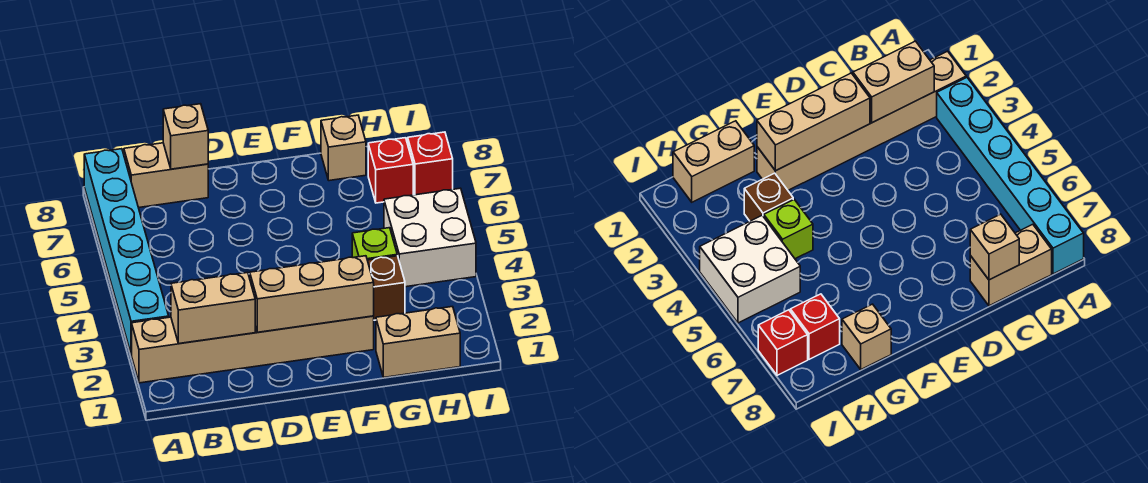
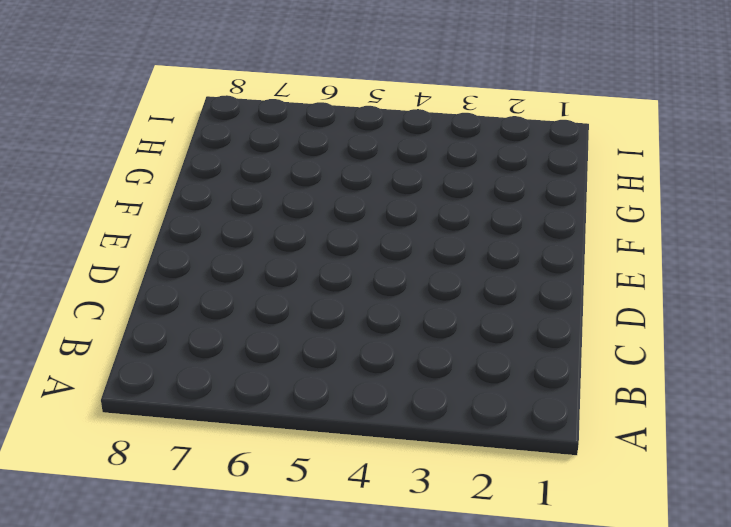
none -> tan brick A2:F2 level 1
none -> cyan brick A3:A8 level 1
none -> tan brick B8:C8 level 1

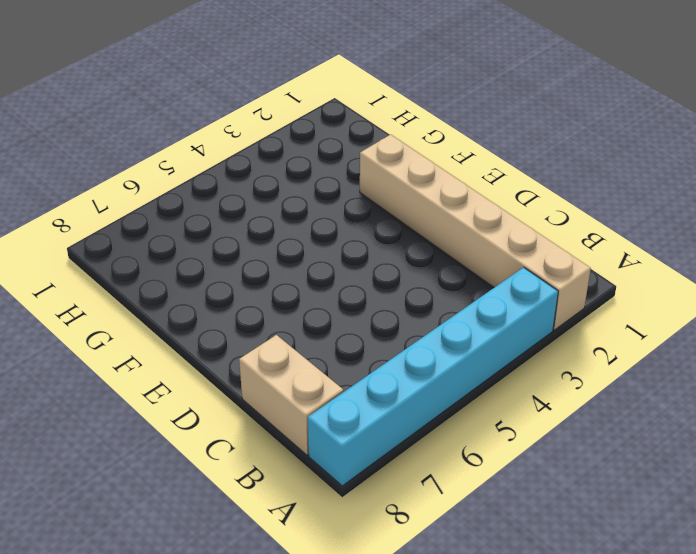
none -> tan brick G1:H1 level 1
none -> brown brick G3 level 1
none -> lime brick G4 level 1

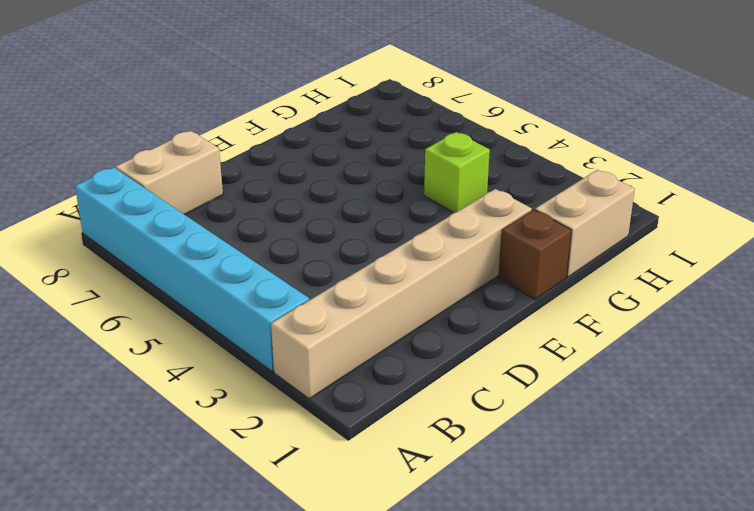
brown brick F1 level 1 -> brown brick G3 level 1
none -> tan brick G8 level 1
none -> white brick H4:I5 level 1
none -> red brick H7 level 1

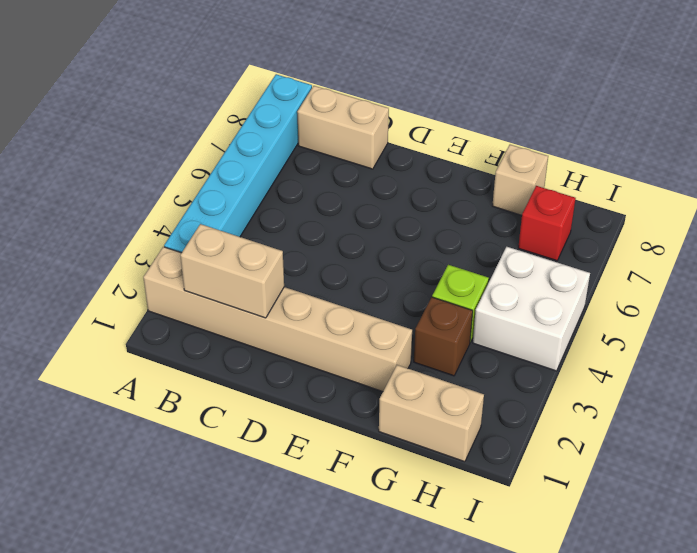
none -> red brick I7 level 1
none -> tan brick C8 level 2
none -> tan brick D2:F2 level 2

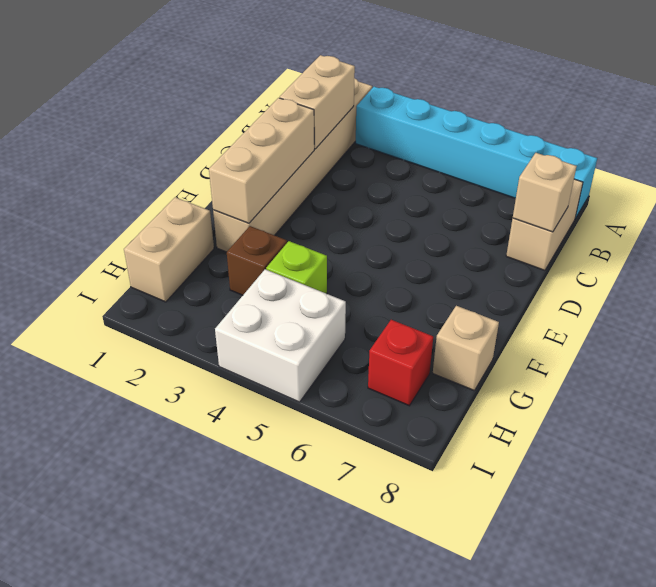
none -> red brick I7 level 1

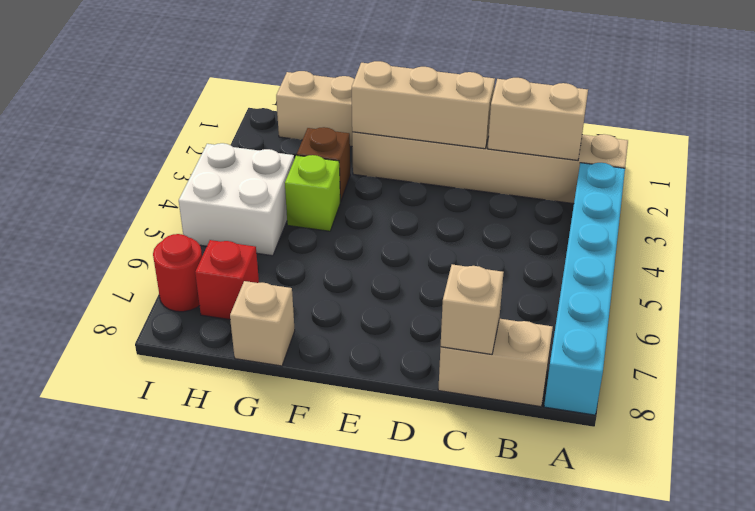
red round brick I7 level 1 -> red brick I7 level 1

